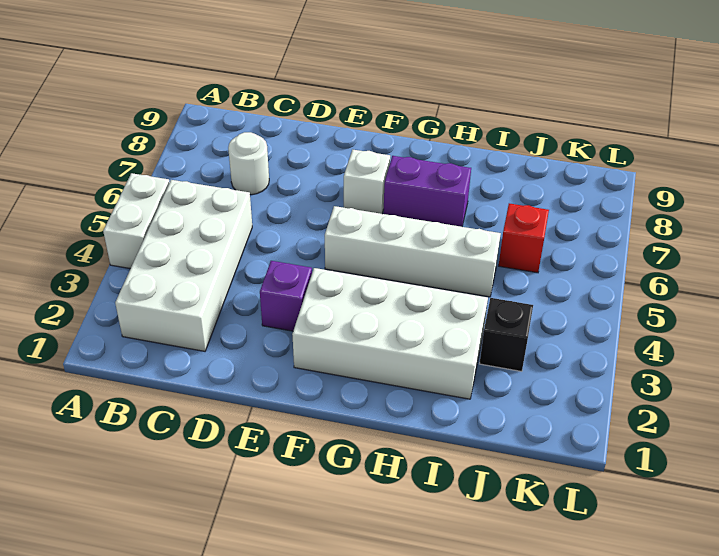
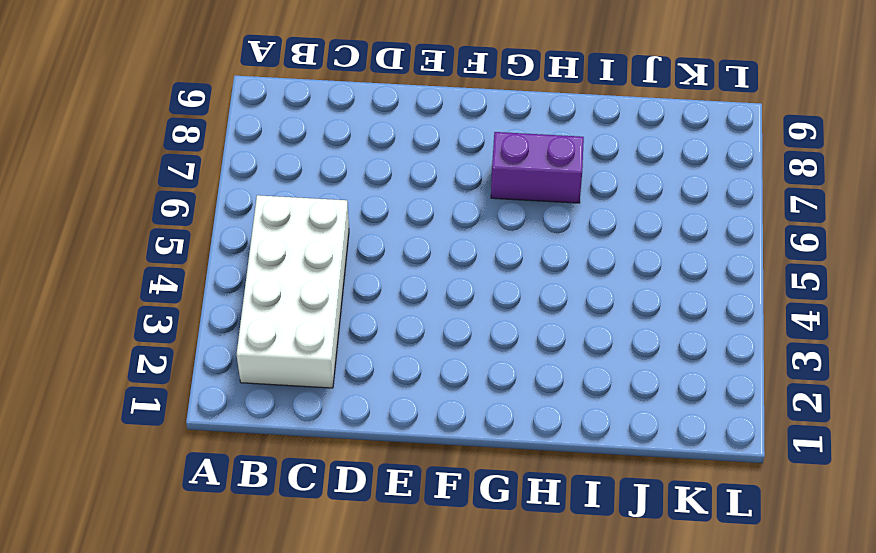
none -> white brick A4:A5 level 1
none -> white round brick C7 level 1

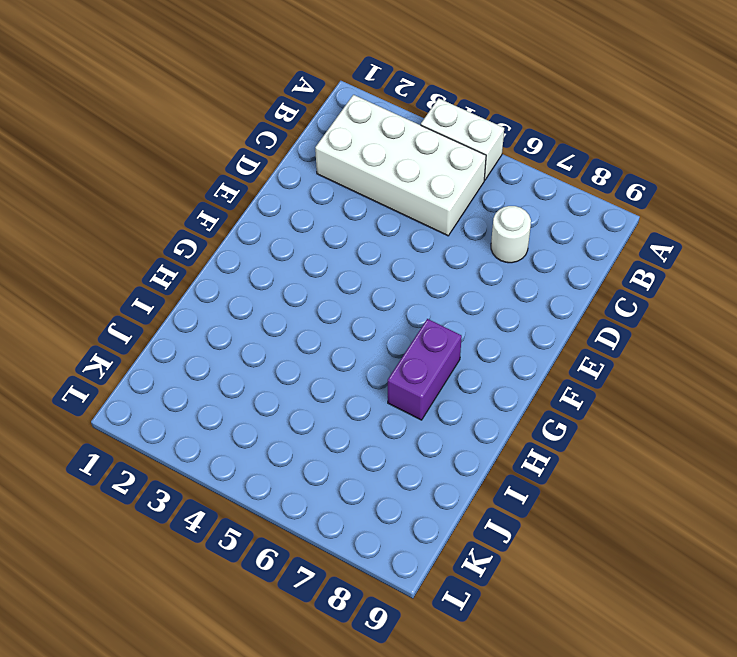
none -> purple brick E3 level 1
none -> white brick F2:I3 level 1

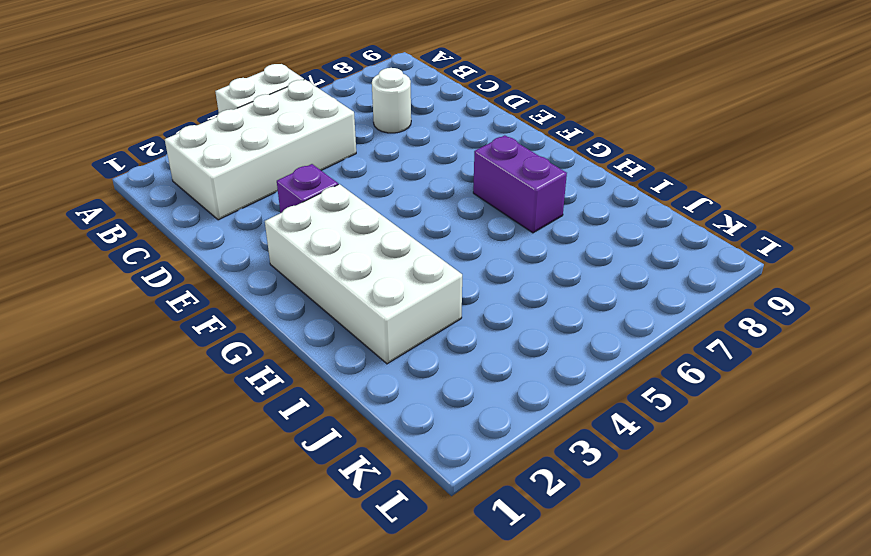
none -> white brick F5:I5 level 1
none -> white brick F7 level 1

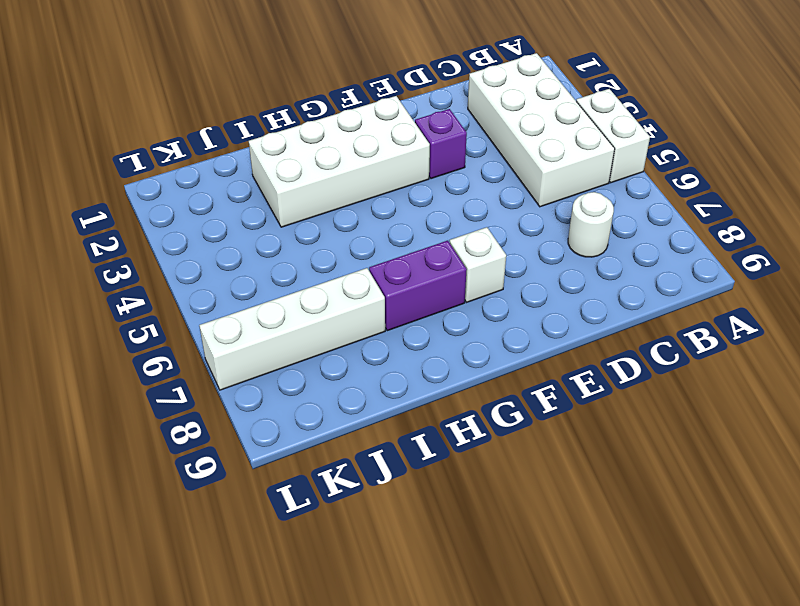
white brick I7:L7 level 1 -> white brick F5:I5 level 1
none -> black brick J3 level 1
none -> red brick J6 level 1

